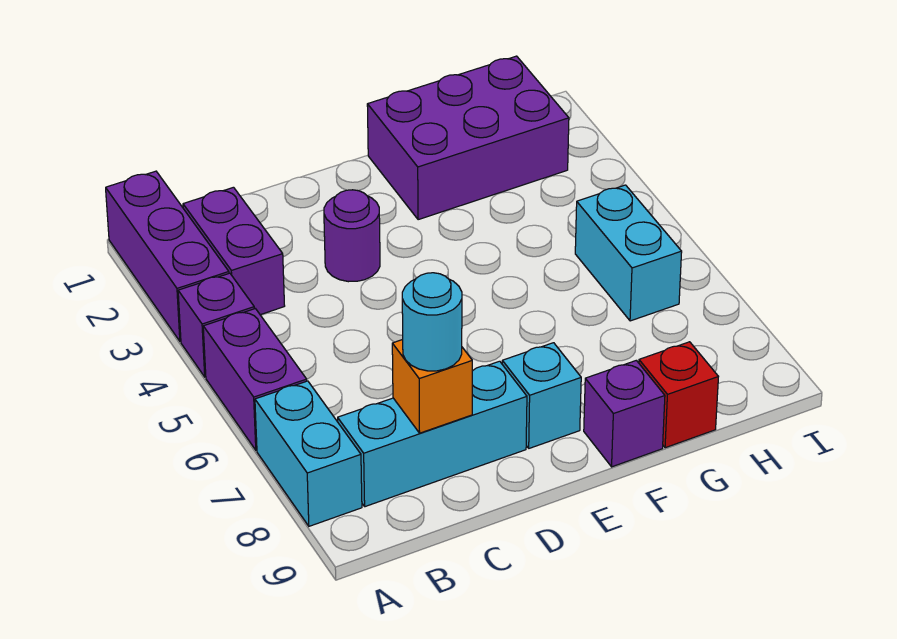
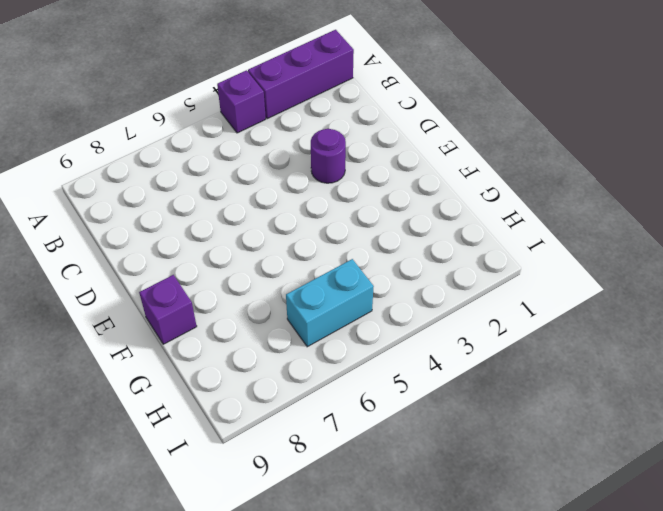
none -> purple brick A5:A6 level 1
none -> cyan brick A7:A8 level 1
none -> purple brick B2:B3 level 1

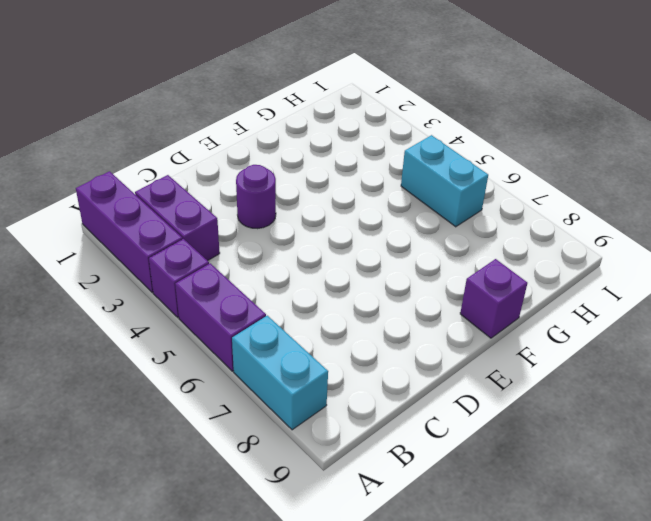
none -> cyan brick B8:D8 level 1
none -> cyan brick E8 level 1
none -> purple brick F1:H2 level 1

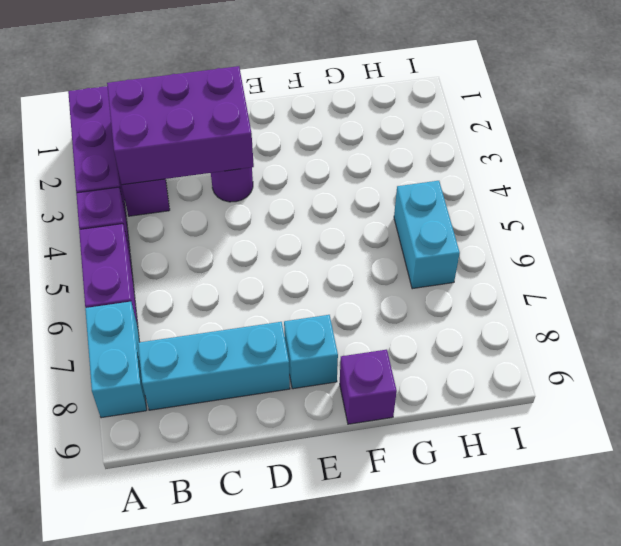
purple brick B2:D3 level 2 -> purple brick F1:H2 level 1
none -> red brick G9 level 1
none -> orange brick C8 level 2
none -> cyan round brick C8 level 3

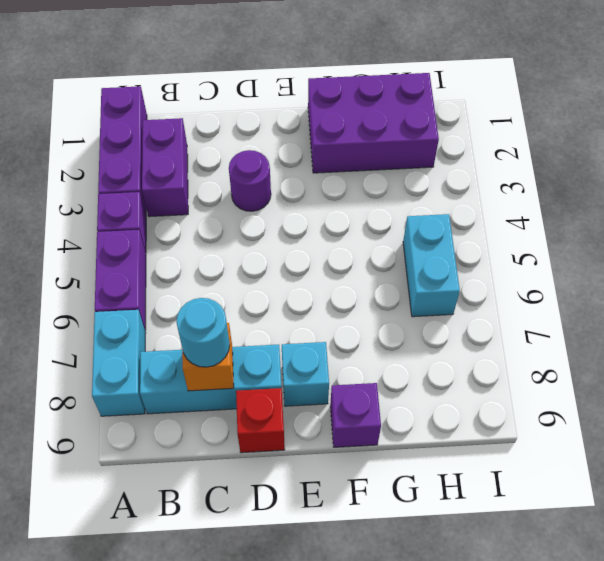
red brick D9 level 1 -> red brick G9 level 1

